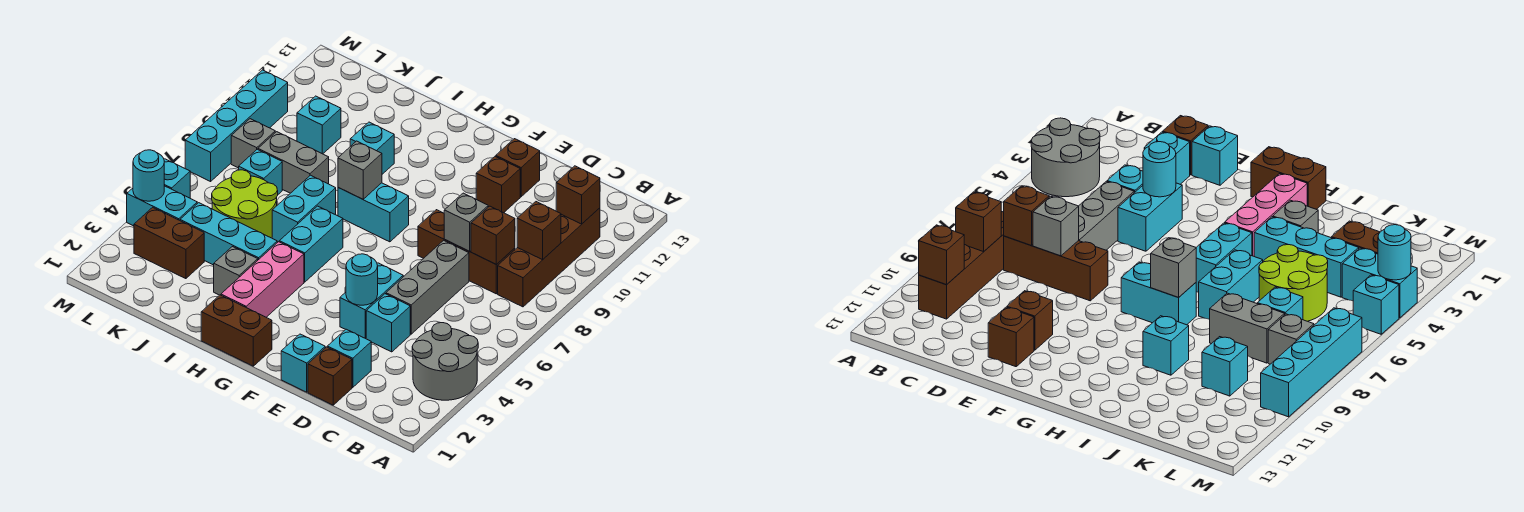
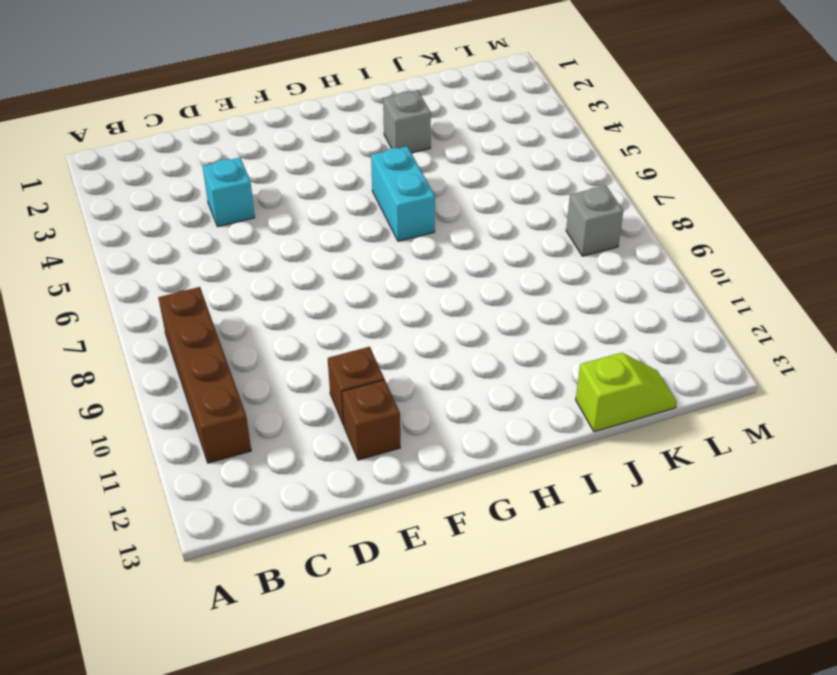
lime slope J13:K13 level 1 top J -> none
none -> grey round brick A3:B4 level 1
none -> brown brick C8:E8 level 1
none -> brown brick D1 level 1
none -> cyan brick D2 level 1

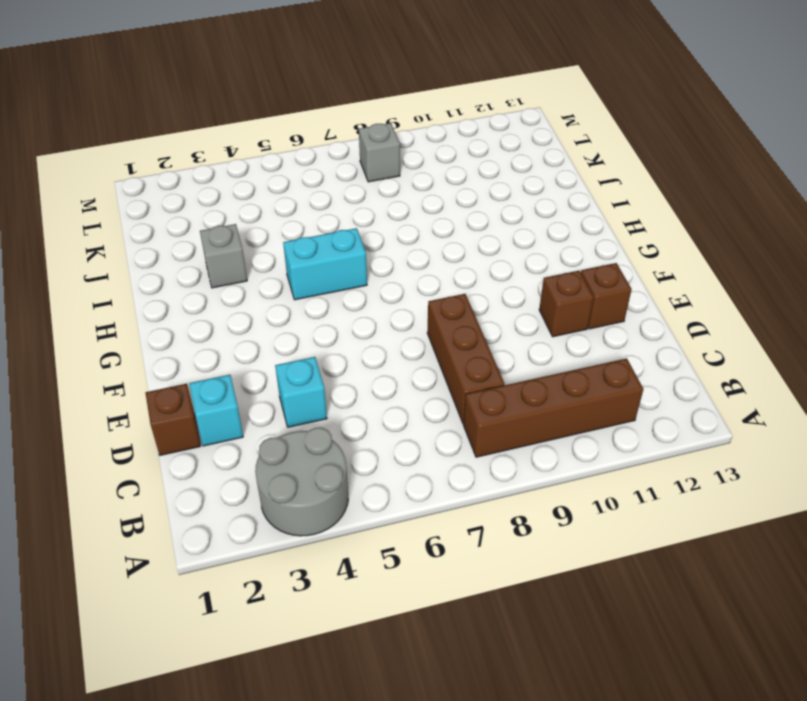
none -> grey brick D5:D7 level 1
none -> cyan brick E1 level 1
none -> cyan brick E4:E5 level 1
none -> brown brick G1:H1 level 1

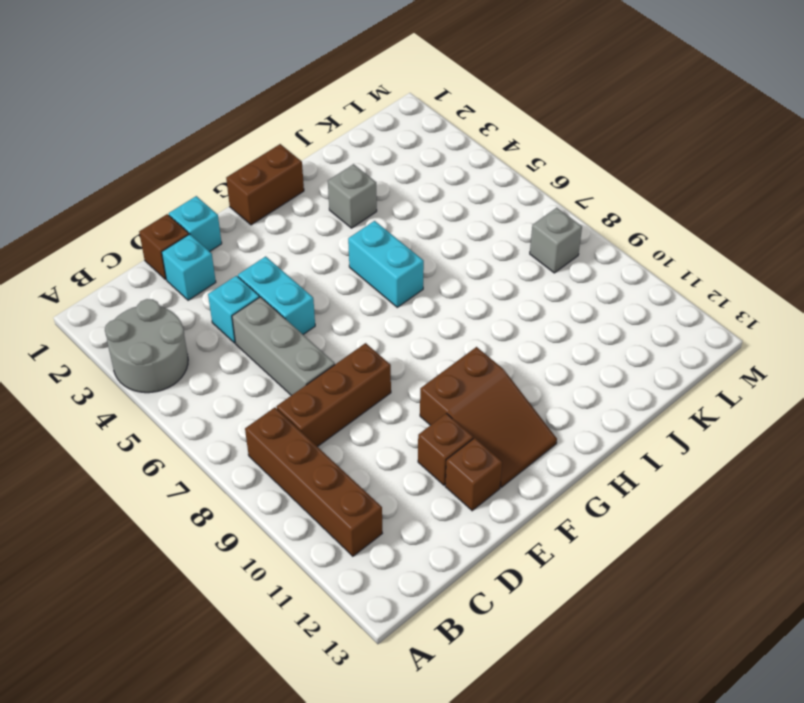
brown slope F10:G12 level 1 top 10 -> none
none -> cyan brick G8:H8 level 1
none -> pink brick H2:H4 level 1
none -> cyan brick I4:K4 level 1
none -> cyan brick I6:I7 level 1

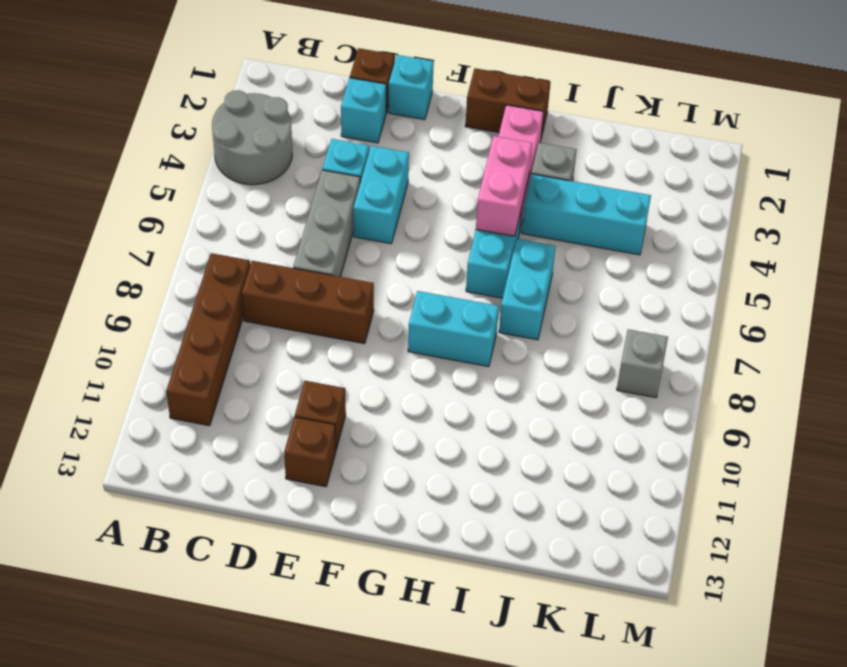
pink brick H4:H5 level 2 -> none
none -> cyan brick I10 level 1
none -> lime round brick J5:K6 level 1
none -> grey brick J8:K8 level 1
none -> brown brick K3:L3 level 1

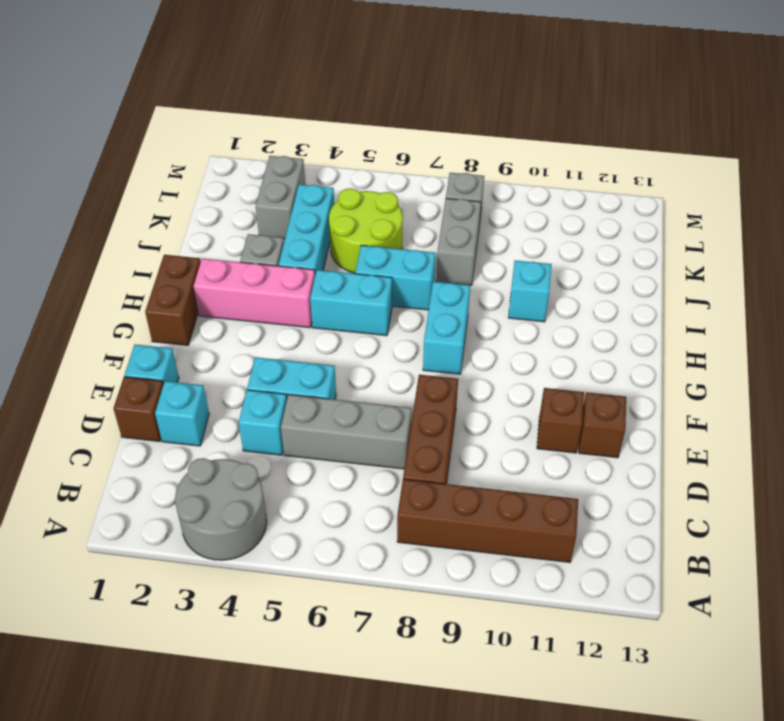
grey brick K3:L3 level 1 -> brown brick K3:L3 level 1
none -> cyan brick K7 level 1
none -> cyan brick K10 level 1
none -> cyan brick L4:M4 level 1
none -> cyan brick M5 level 1

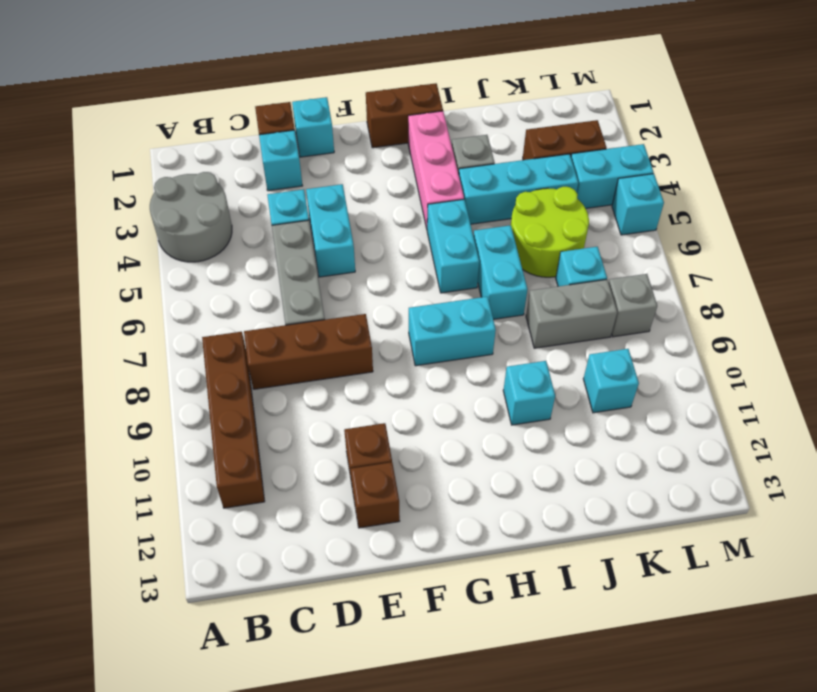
none -> cyan brick M7:M10 level 1
none -> brown brick B9 level 2
none -> brown brick B11 level 2
none -> brown brick C8 level 2

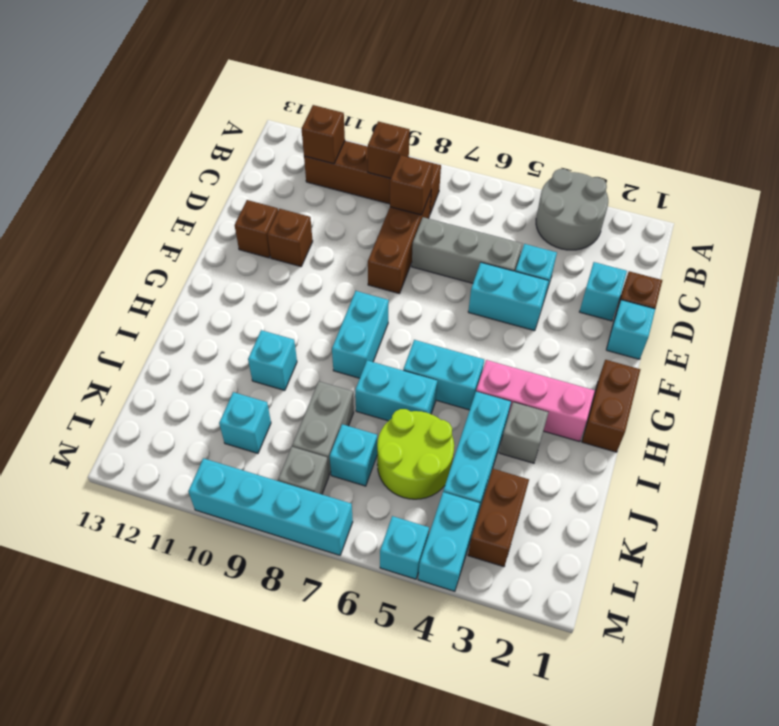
none -> grey brick D8 level 2
none -> cyan round brick E4 level 2
none -> grey brick H8 level 2
none -> cyan round brick M4 level 2

